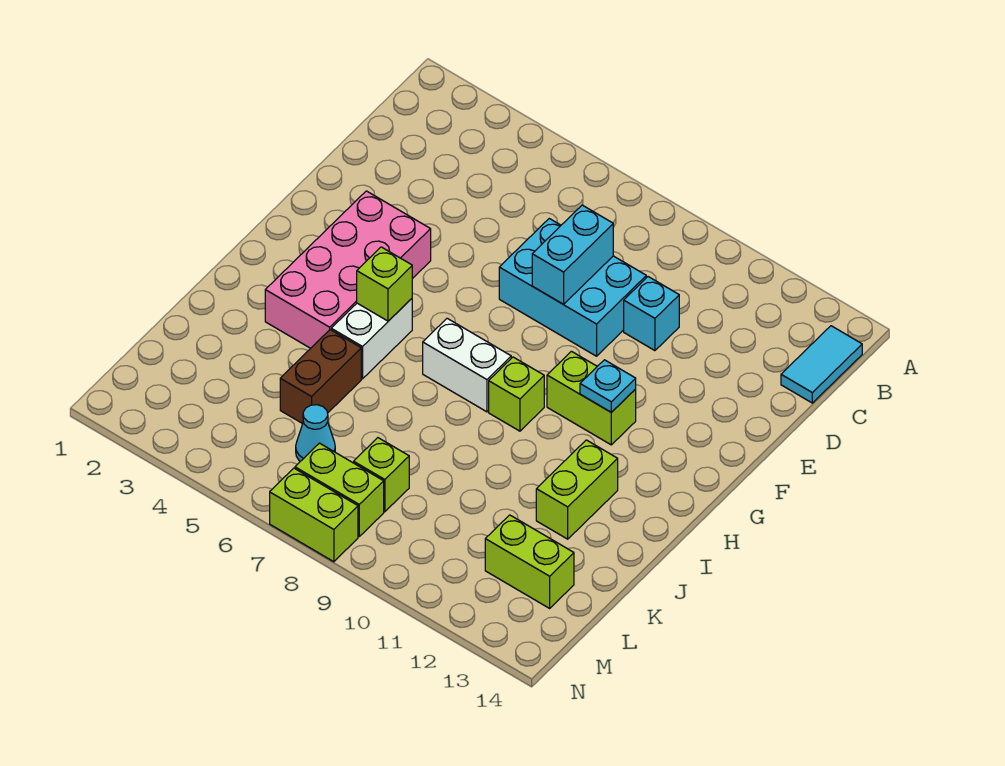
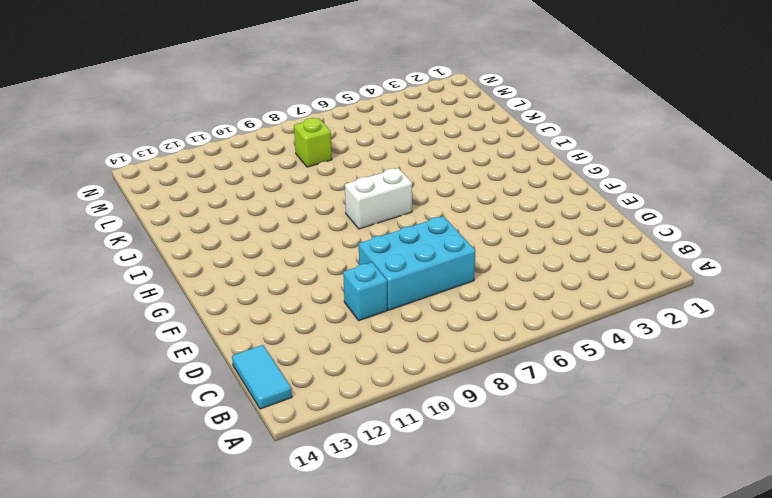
none -> pink brick F3:I4 level 1
none -> lime brick G10:G11 level 1
none -> white brick H5:I5 level 1

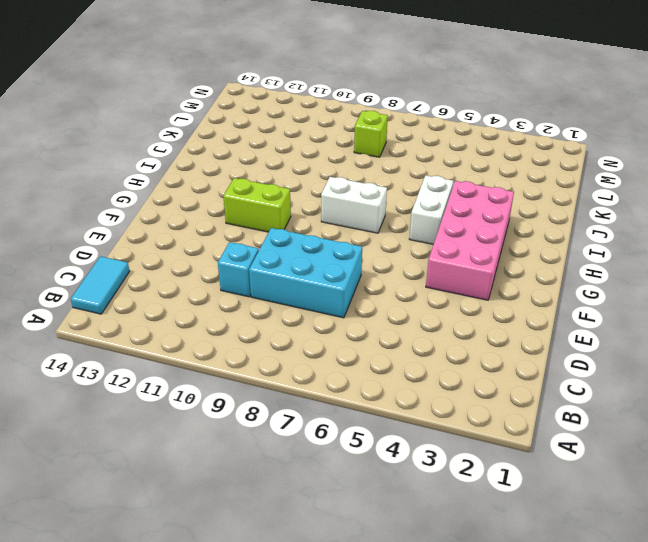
none -> lime brick H9 level 1
none -> lime brick I12:J12 level 1
none -> brown brick J5:K5 level 1

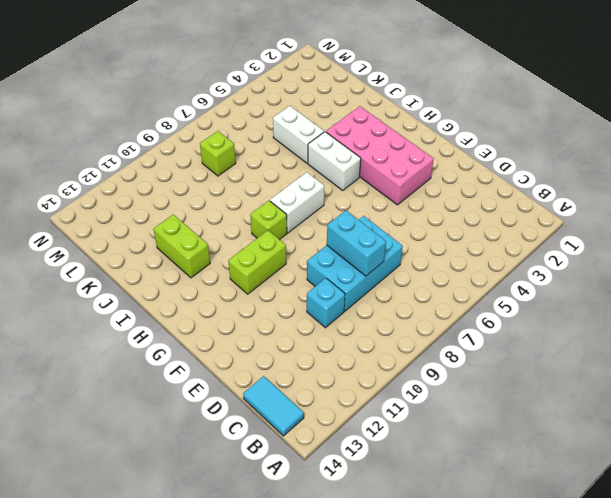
white brick J5:K5 level 1 -> brown brick J5:K5 level 1
none -> cyan cone L6 level 1
none -> lime brick L12:L13 level 1
none -> lime brick M7:M8 level 1

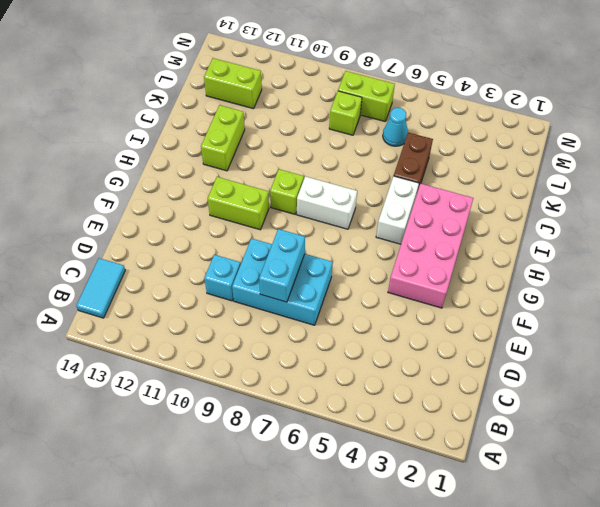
none -> lime brick N7:N8 level 1
none -> cyan plate G11 level 2
none -> lime brick H5 level 2

